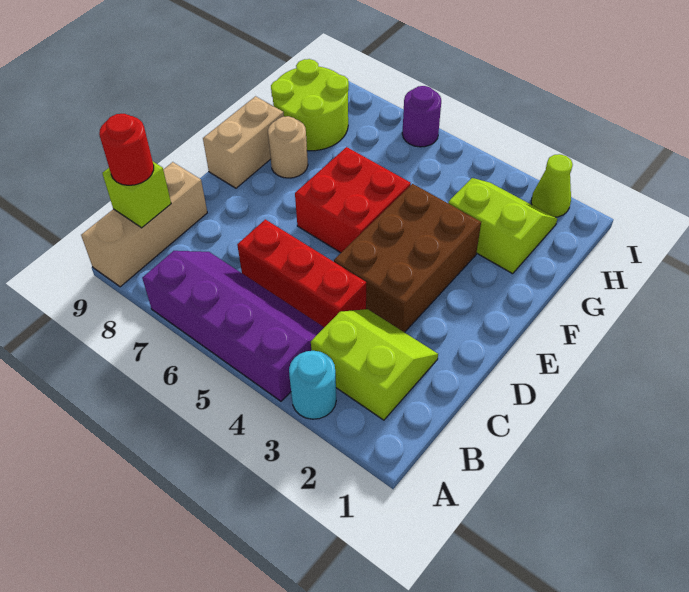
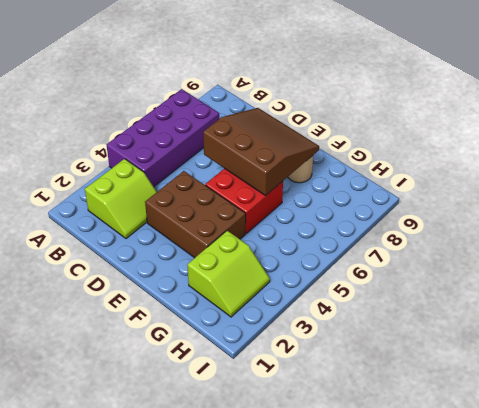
purple brick A4:B7 level 1 -> purple slope A4:B7 level 1 top A
brown slope D6:F8 level 2 top 6 -> none
none -> cyan round brick A3 level 1
none -> tan brick A9:C9 level 1
none -> red brick C4:C6 level 1

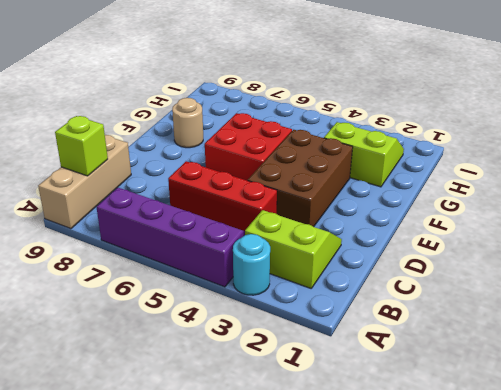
none -> tan brick E9:F9 level 1
none -> lime round brick G8:H9 level 1
none -> lime cone I2 level 1

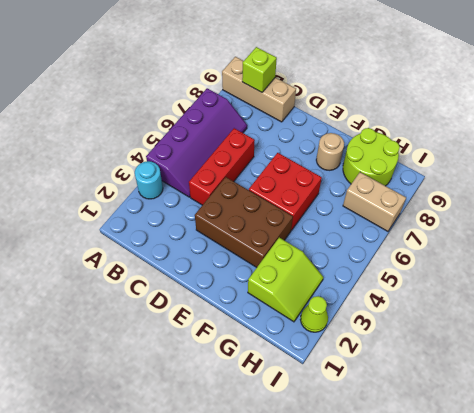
tan brick H7:I7 level 1 -> tan brick E9:F9 level 1
none -> lime slope B2:C3 level 1 top B
none -> purple round brick I6 level 1
none -> red round brick B9 level 3

